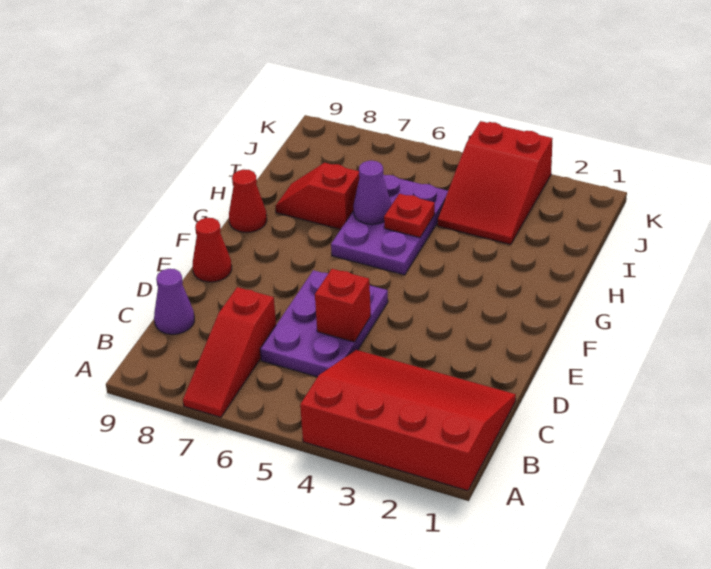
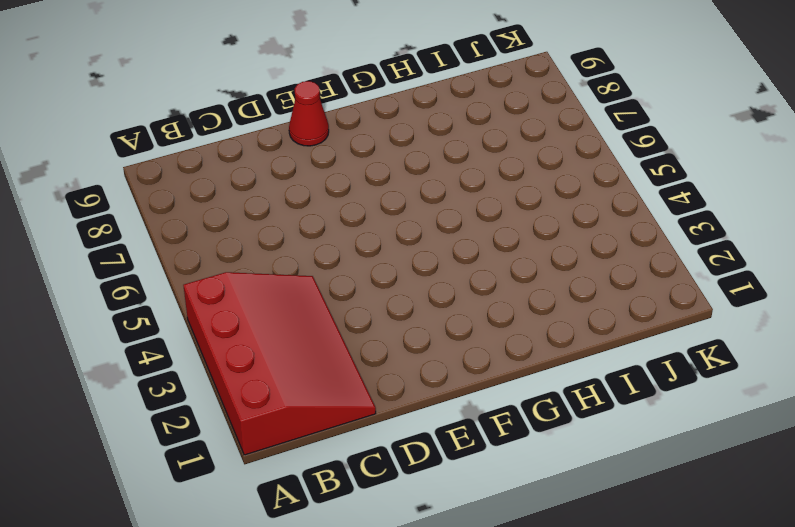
none -> red slope A7:C7 level 1 top C
none -> purple plate C5:E6 level 1
none -> purple cone C9 level 1

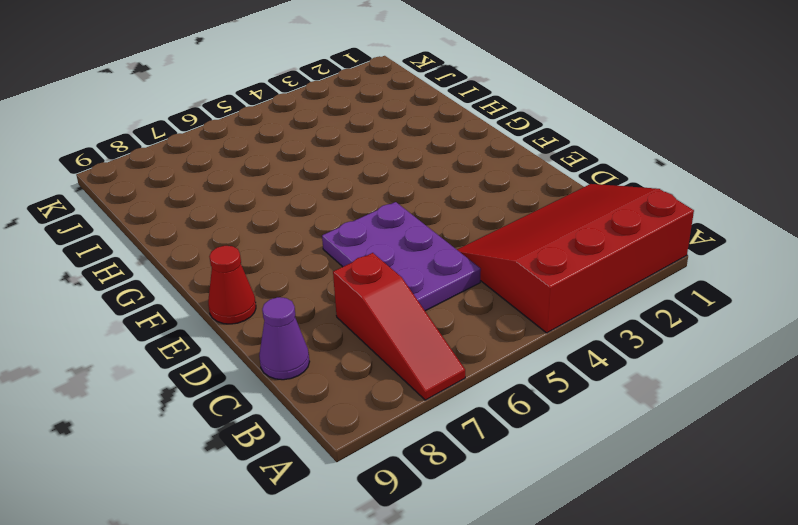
none -> purple plate G5:I6 level 1
none -> red cone G9 level 1
none -> red slope H7:H8 level 1 top 7

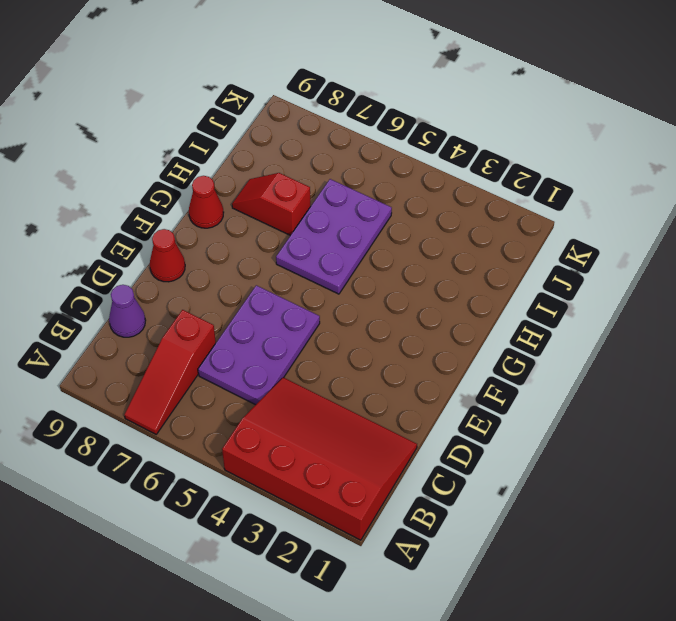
none -> red slope I3:K4 level 1 top K
none -> red brick D5 level 2
none -> red plate H5 level 2

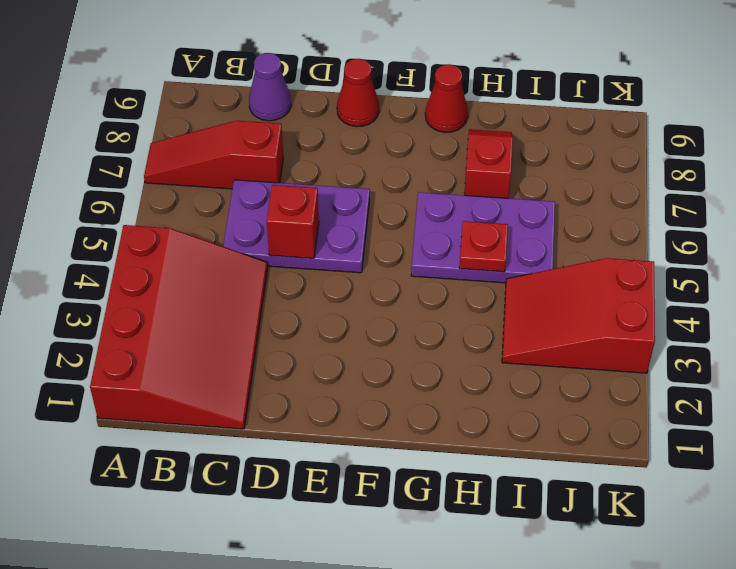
none -> purple cone H6 level 2

